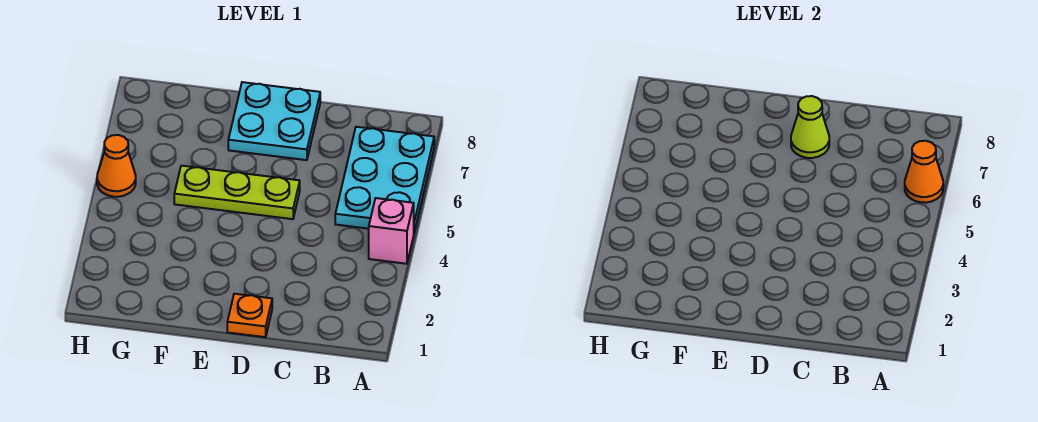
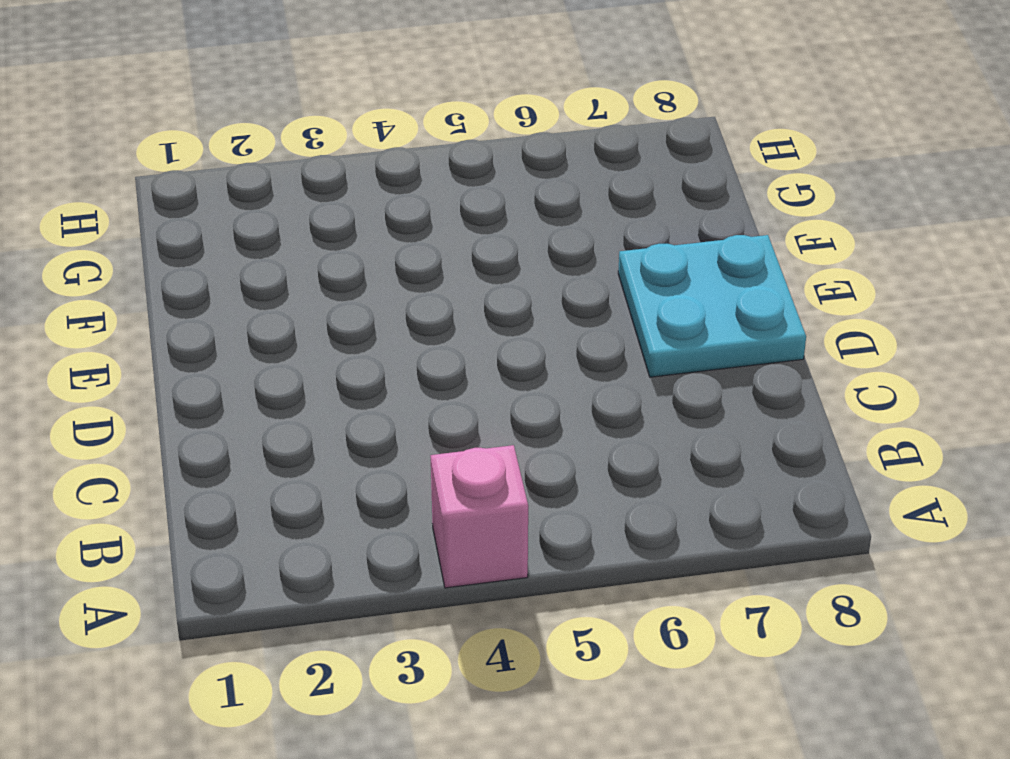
none -> cyan plate A5:B7 level 1
none -> orange plate D1 level 1

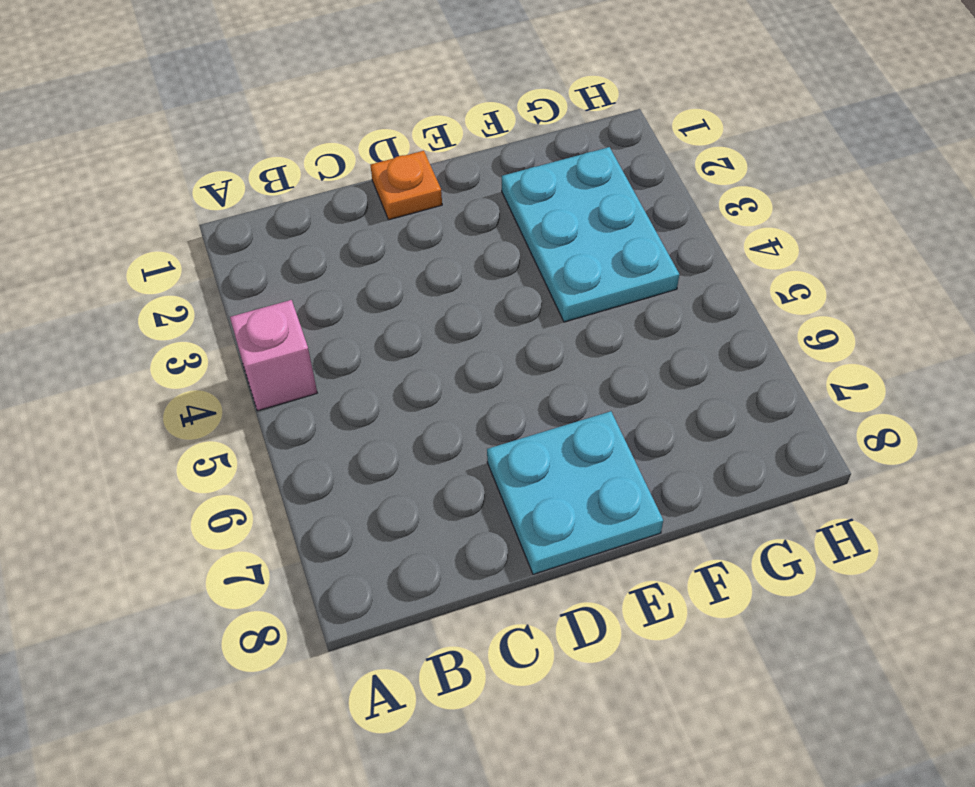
cyan plate F2:G4 level 1 -> cyan plate A5:B7 level 1
none -> lime plate D5:F5 level 1
none -> orange cone H5 level 1

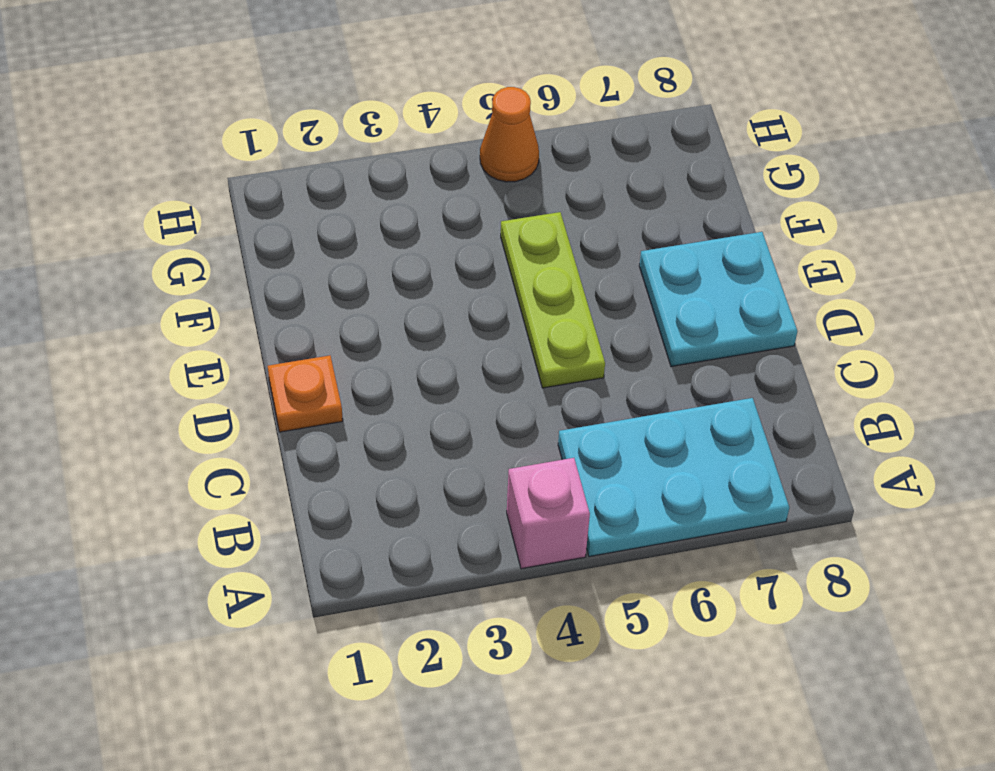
none -> orange cone A6 level 2
none -> lime cone D7 level 2

